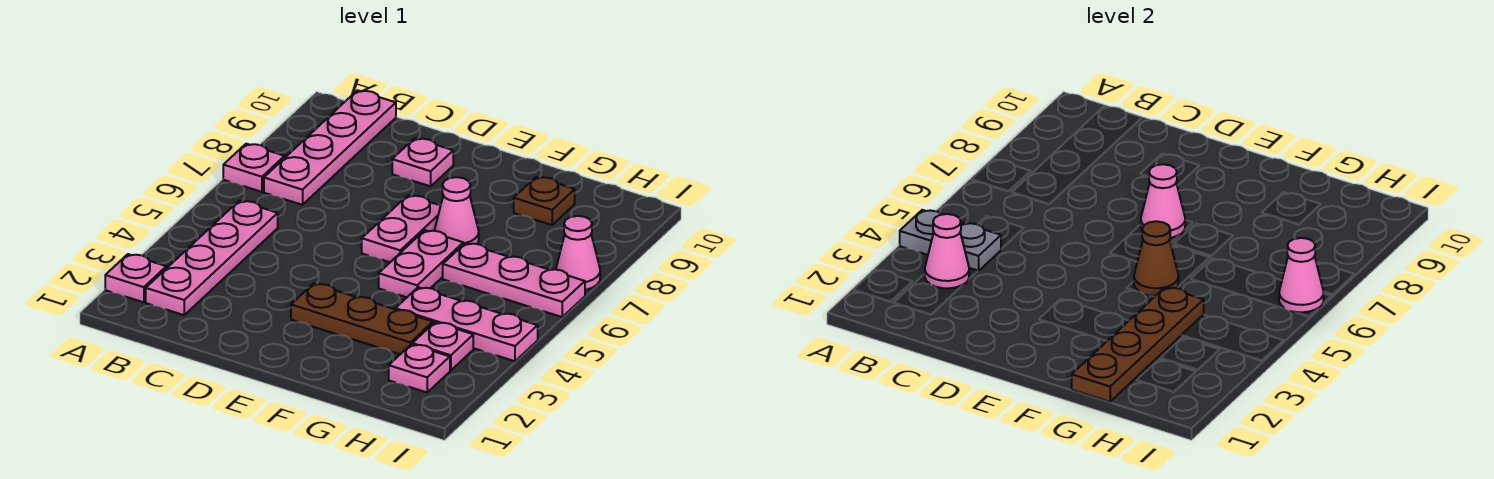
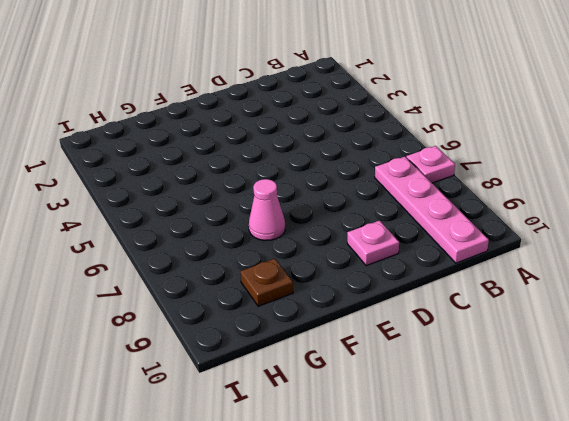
none -> pink plate A2 level 1
none -> pink plate B2:B5 level 1
none -> brown plate E3:G3 level 1

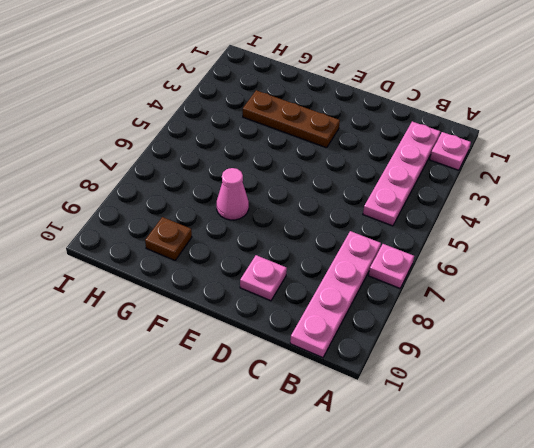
none -> pink plate E6:E7 level 1
none -> pink plate F5:F6 level 1
none -> pink plate G4:I4 level 1

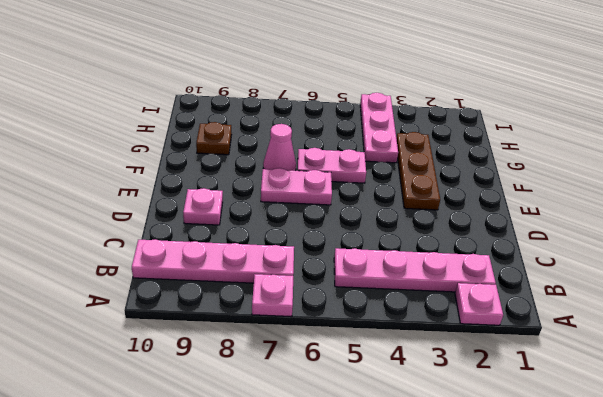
none -> pink plate G6:I6 level 1
none -> pink plate H2 level 1
none -> pink plate H3 level 1

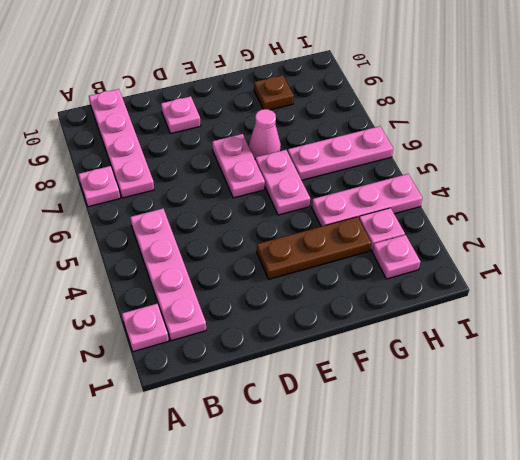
none -> pink cone I7 level 1
none -> grey plate A4:B4 level 2
none -> pink cone B3 level 2

